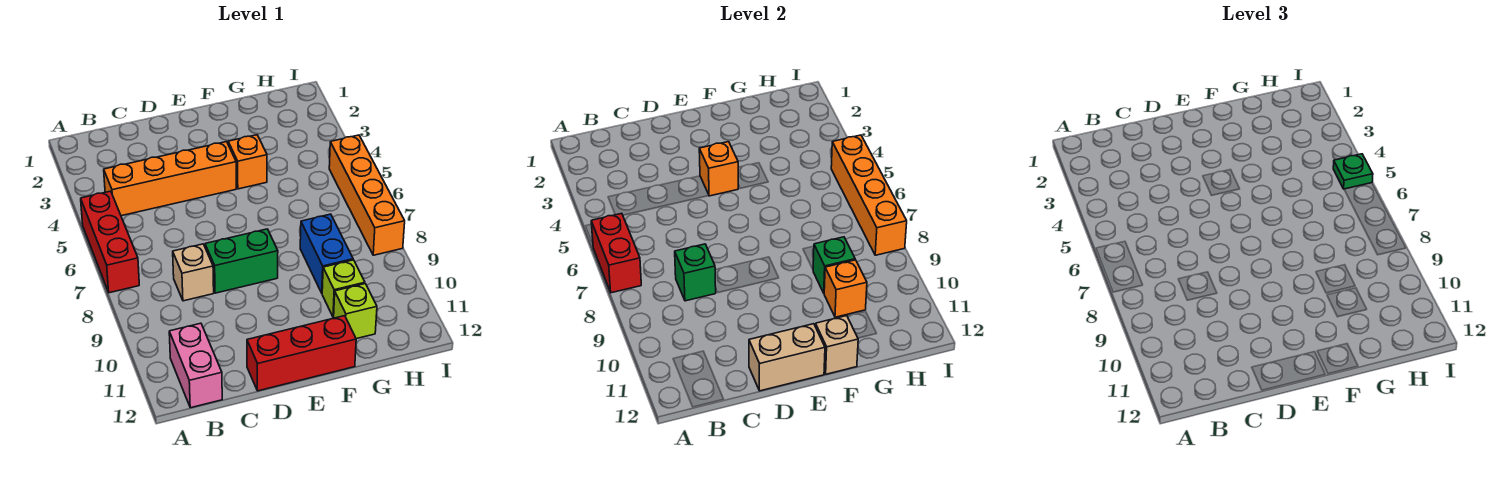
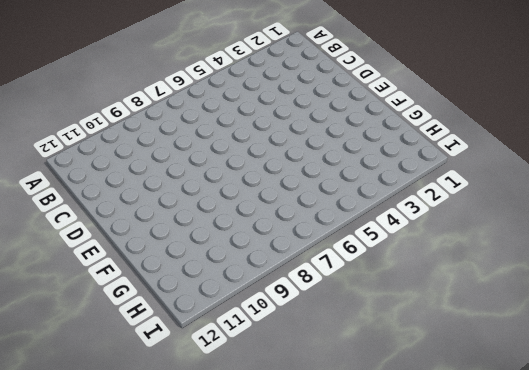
none -> red brick A5:A7 level 1
none -> orange brick B4:E4 level 1
none -> pink brick B11:B12 level 1

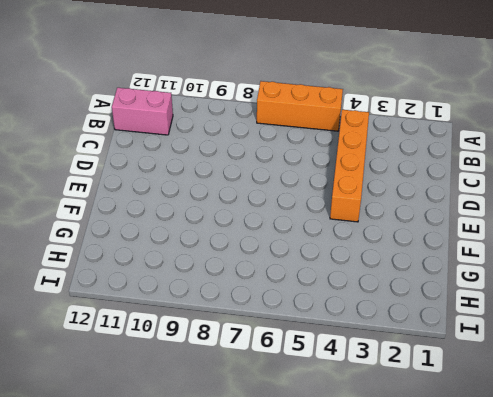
orange brick A5:A7 level 1 -> red brick A5:A7 level 1
none -> tan brick C8 level 1
none -> green brick D8:E8 level 1
none -> red brick D12:F12 level 1

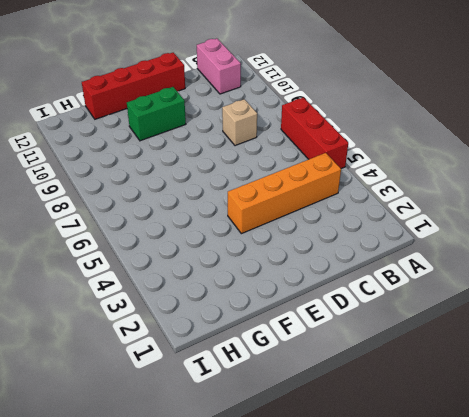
red brick D12:G12 level 1 -> red brick D12:F12 level 1
green brick E10:F10 level 1 -> green brick D8:E8 level 1
none -> orange brick F4 level 1
none -> blue brick G8:G9 level 1
none -> lime brick G10 level 1

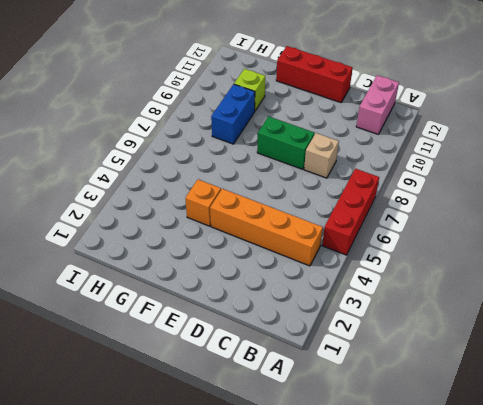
none -> lime brick G11 level 1
none -> orange brick I5:I8 level 1
none -> red brick A6:A7 level 2

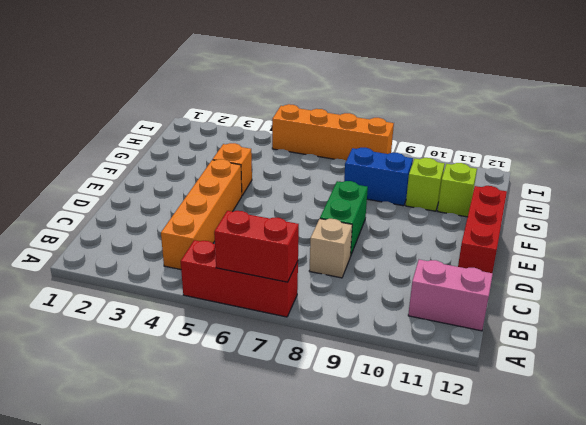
none -> green brick C8 level 2
none -> tan brick D12:E12 level 2
none -> orange brick E4 level 2

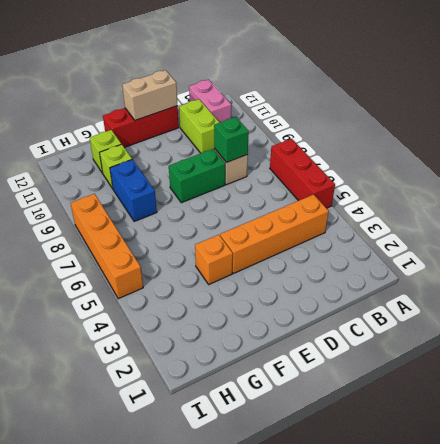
lime brick C10:C11 level 1 -> none
none -> red brick A6:A7 level 2
none -> orange brick E4 level 2
none -> tan brick F12 level 2

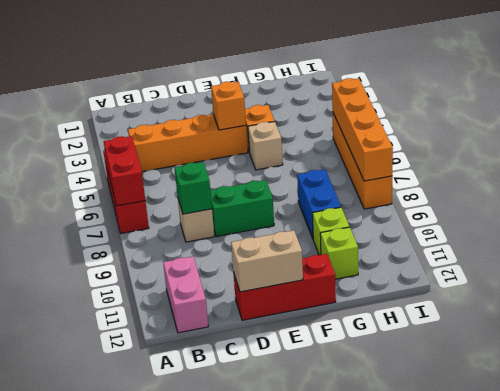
tan brick F5 level 1 -> tan brick F12 level 2
none -> green brick G9 level 2
none -> orange brick G10 level 2
none -> green plate I5 level 3

